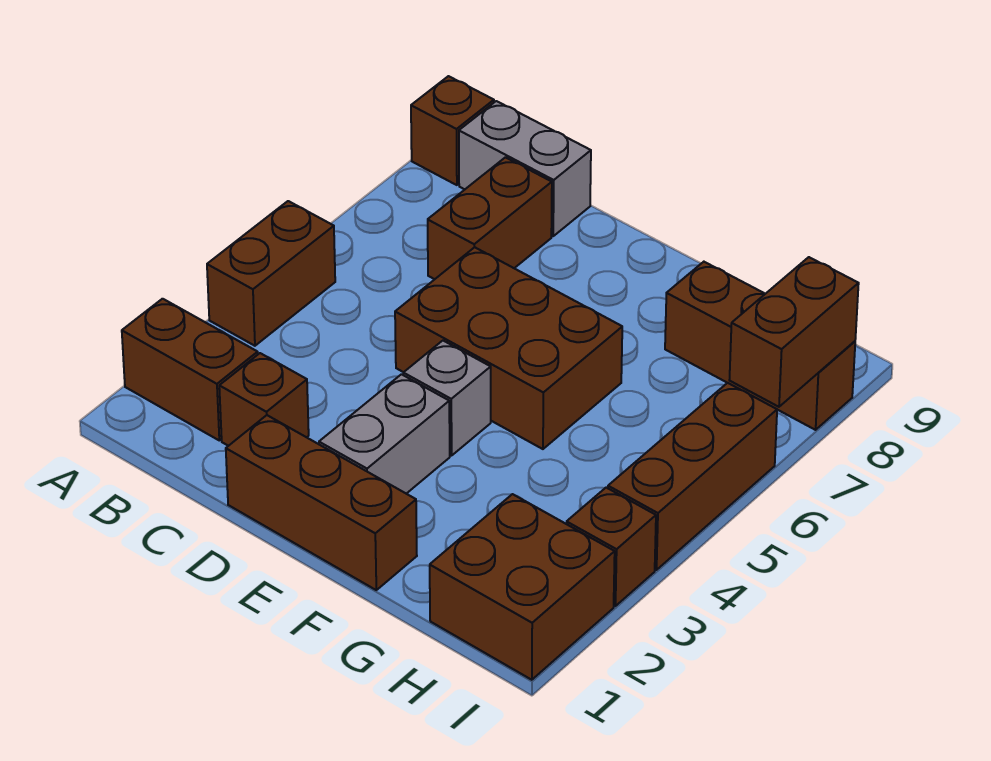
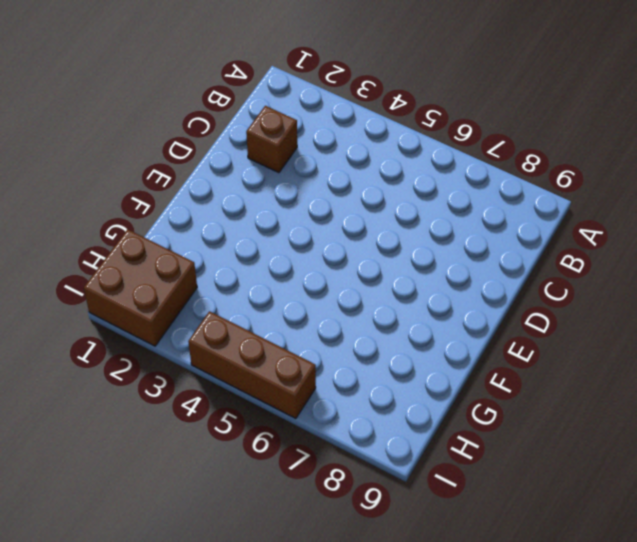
none -> brown brick A2:B2 level 1
none -> brown brick A4:A5 level 1
none -> brown brick A9 level 1

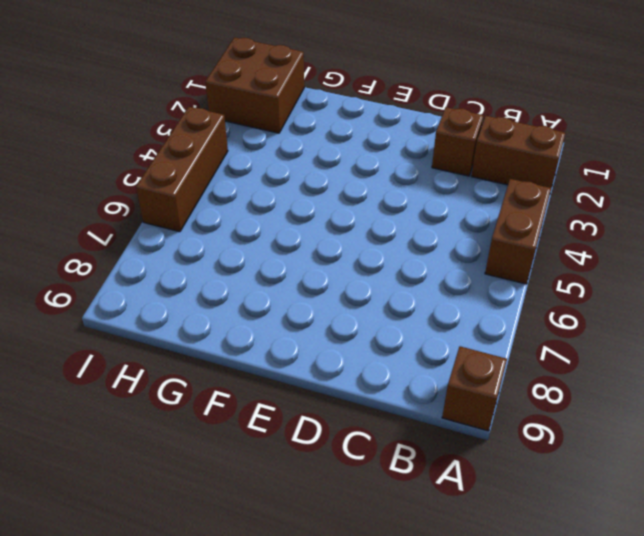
none -> grey brick B9:C9 level 1
none -> brown brick C7:C8 level 1
none -> brown brick D1:F1 level 1

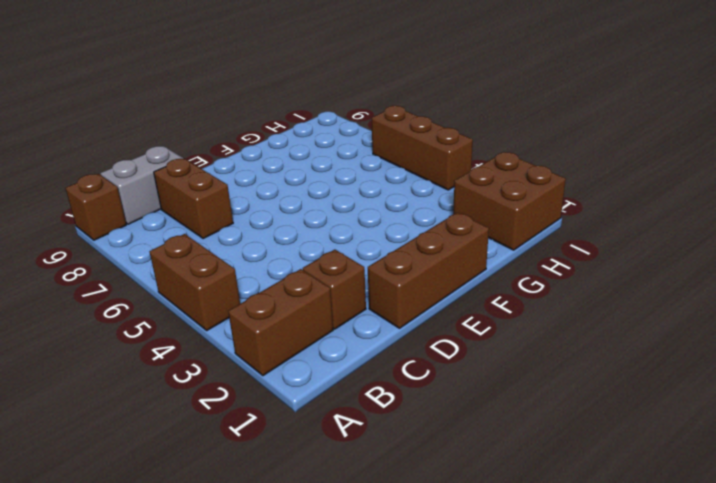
none -> brown brick D5:F6 level 1
none -> grey brick E2:E3 level 1
none -> grey brick E4 level 1

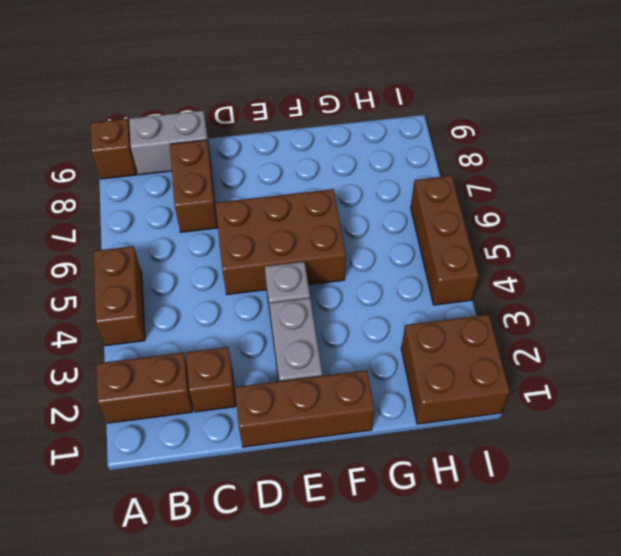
none -> brown brick G8:I8 level 1
none -> brown brick I3 level 1
none -> brown brick I7:I8 level 2

